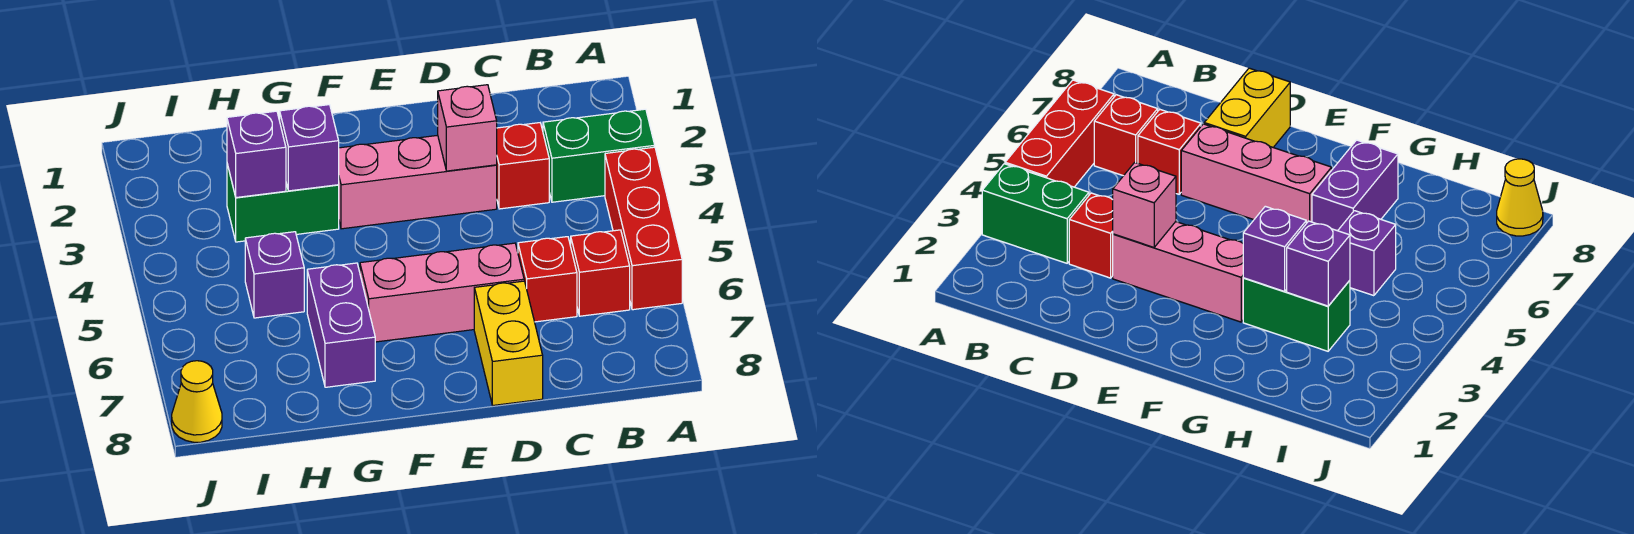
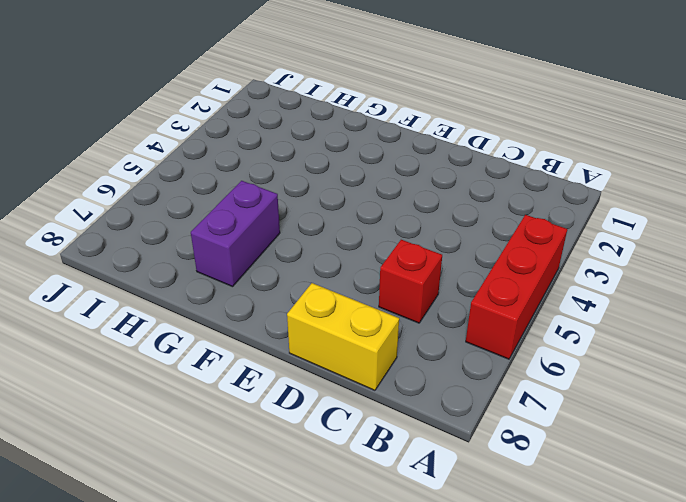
yellow brick C8:D8 level 1 -> yellow brick D7:D8 level 1
none -> green brick A3:B3 level 1
none -> red brick B6 level 1
none -> red brick C3 level 1

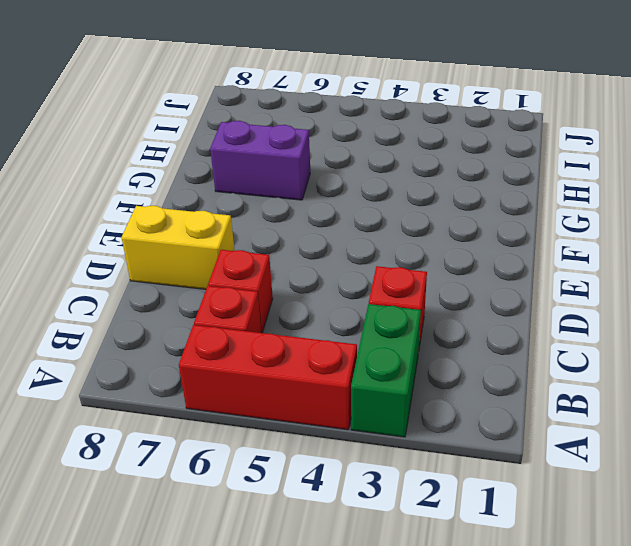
none -> pink brick D3:F3 level 1
none -> pink brick D6:F6 level 1
none -> green brick G3:H3 level 1

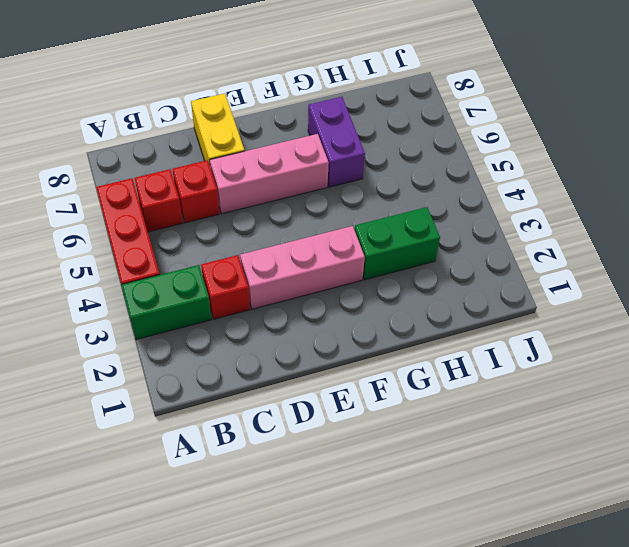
none -> purple brick H5 level 1
none -> yellow cone J8 level 1
none -> pink brick D3 level 2

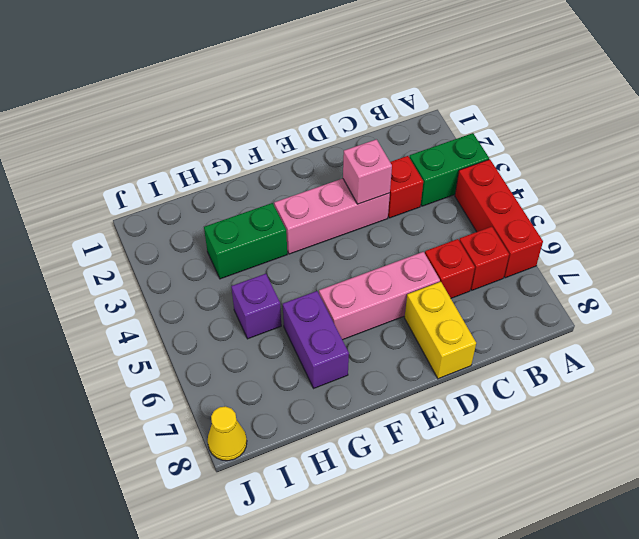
none -> purple brick G3 level 2
none -> purple brick H3 level 2

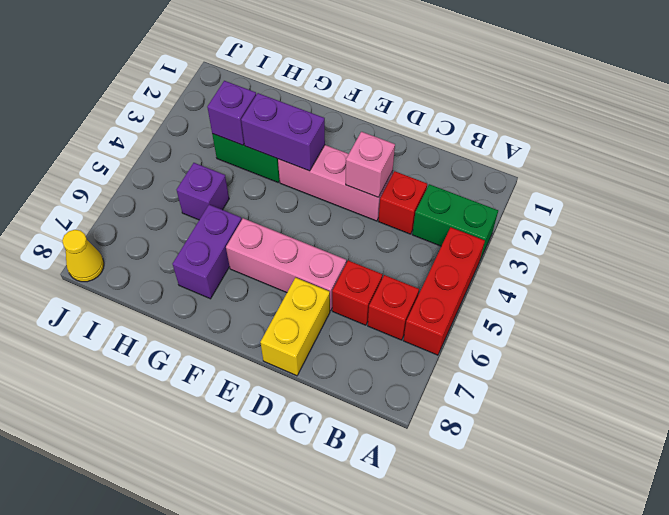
purple brick F3:G3 level 2 -> purple brick G3 level 2

